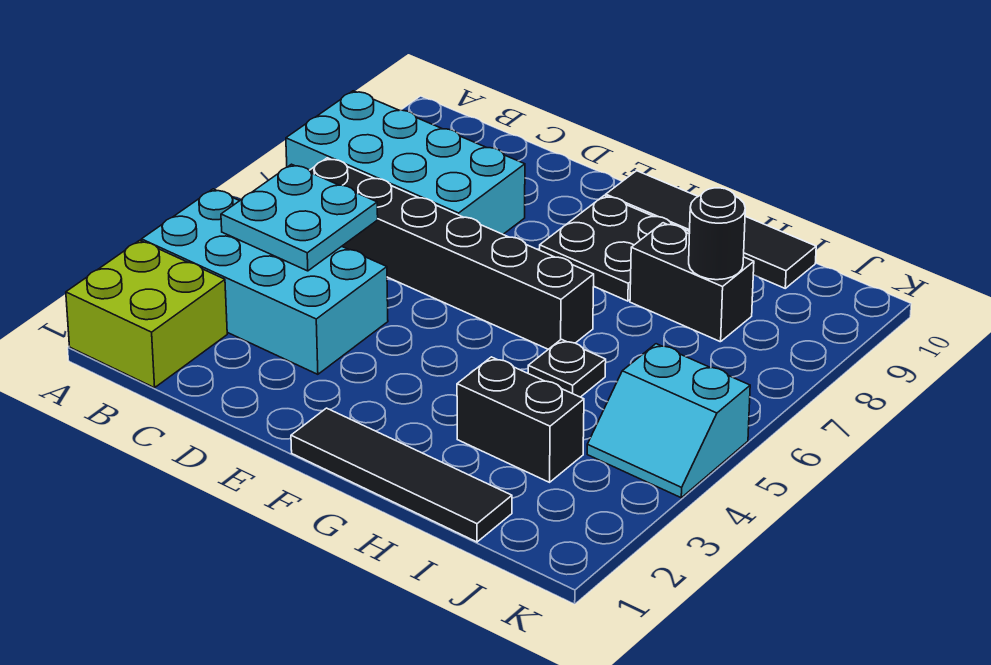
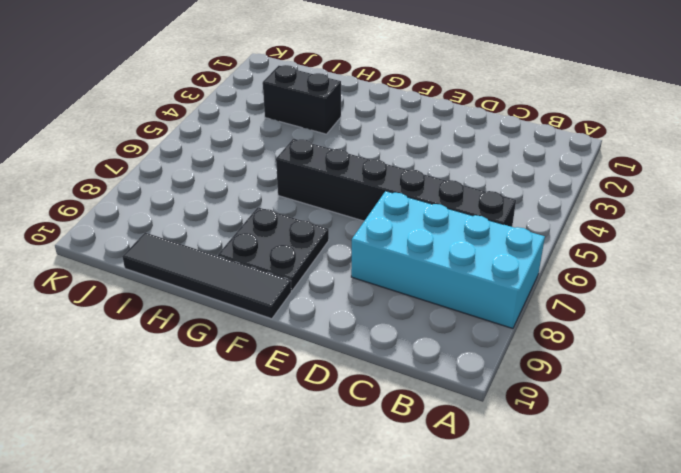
none -> lime brick A1:B2 level 1
none -> cyan brick A3:D4 level 1
none -> black tile F1:I1 level 1

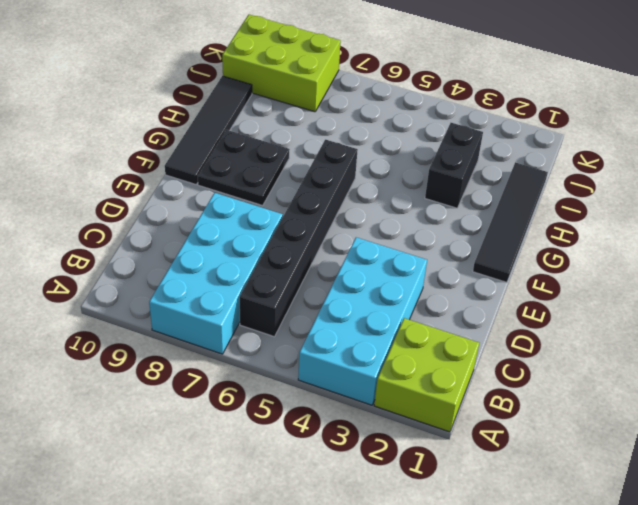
lime brick J8:K10 level 1 -> none
none -> black plate H5 level 1
none -> black brick H8:I8 level 1
none -> cyan slope J4:K5 level 1 top 5

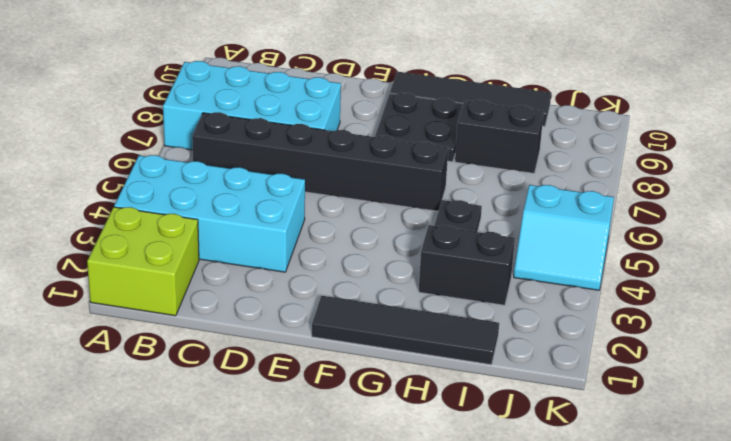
none -> cyan plate B4:C5 level 2
none -> black round brick I8 level 2

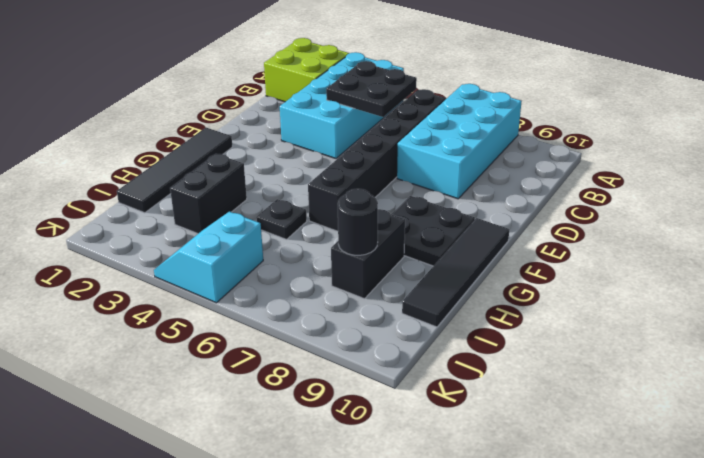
black plate B4:C5 level 2 -> cyan plate B4:C5 level 2

